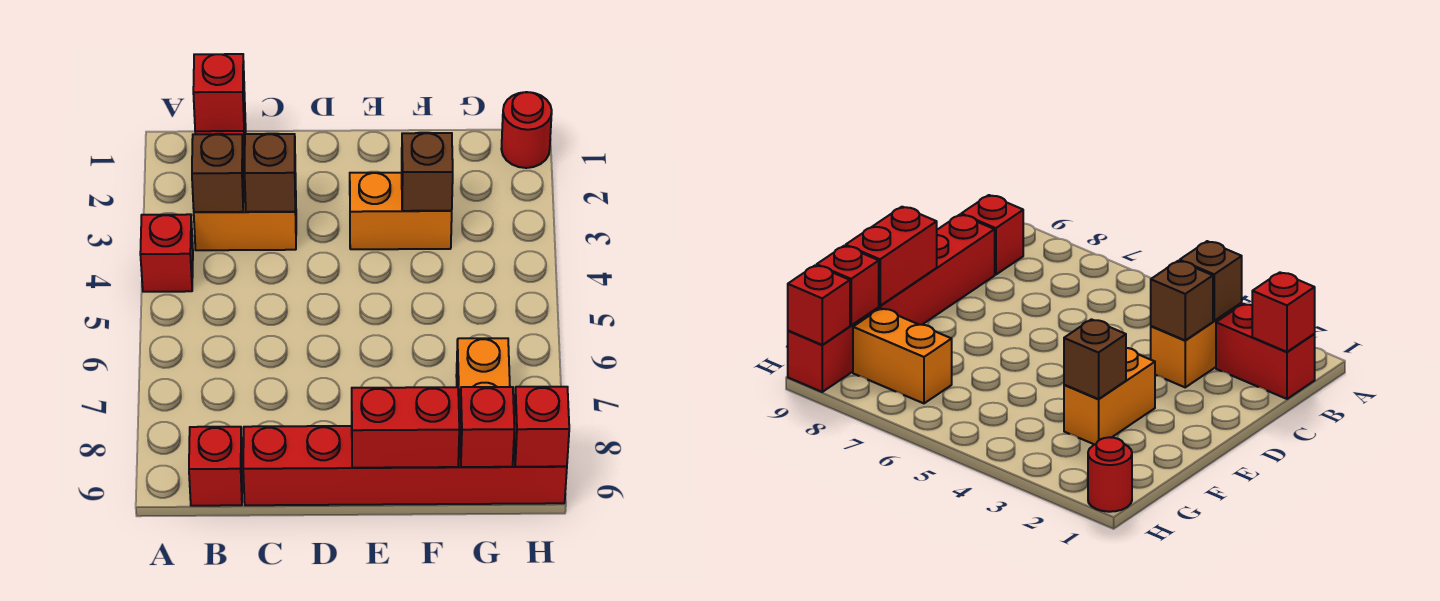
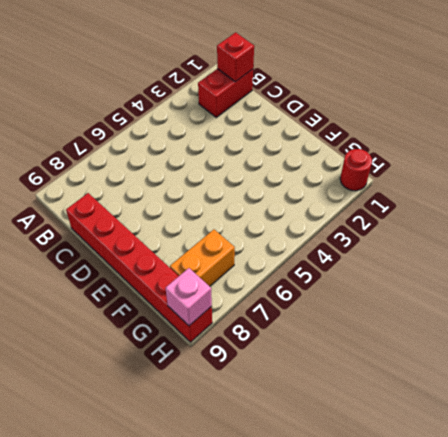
pink brick H9 level 2 -> red brick H9 level 2
none -> red brick A4 level 1
none -> orange brick B3:C3 level 1
none -> red brick B9 level 1

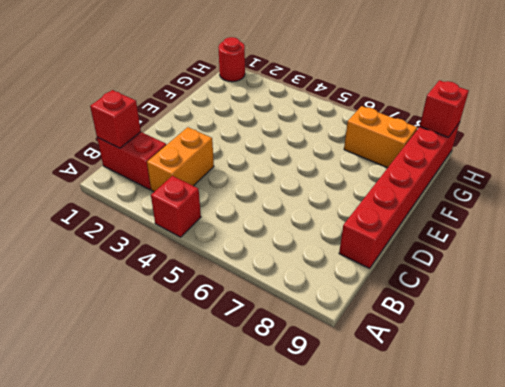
none -> red brick B9 level 1
none -> orange brick E3:F3 level 1
none -> brown brick B3 level 2

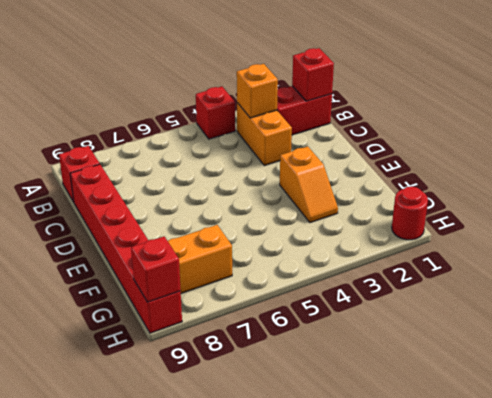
orange brick B3 level 2 -> brown brick B3 level 2
orange slope E3:F3 level 1 top E -> orange brick E3:F3 level 1
none -> brown brick C3 level 2
none -> red brick E9:F9 level 2
none -> brown brick F3 level 2

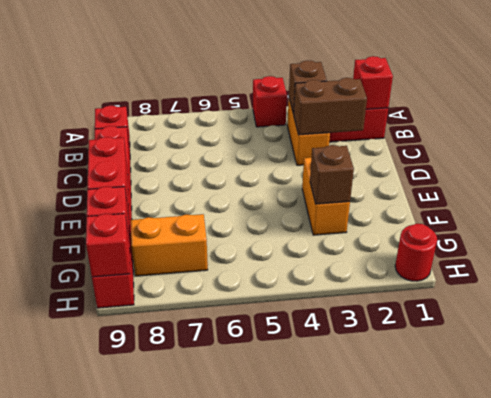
brown brick C2:C3 level 2 -> brown brick C3 level 2

